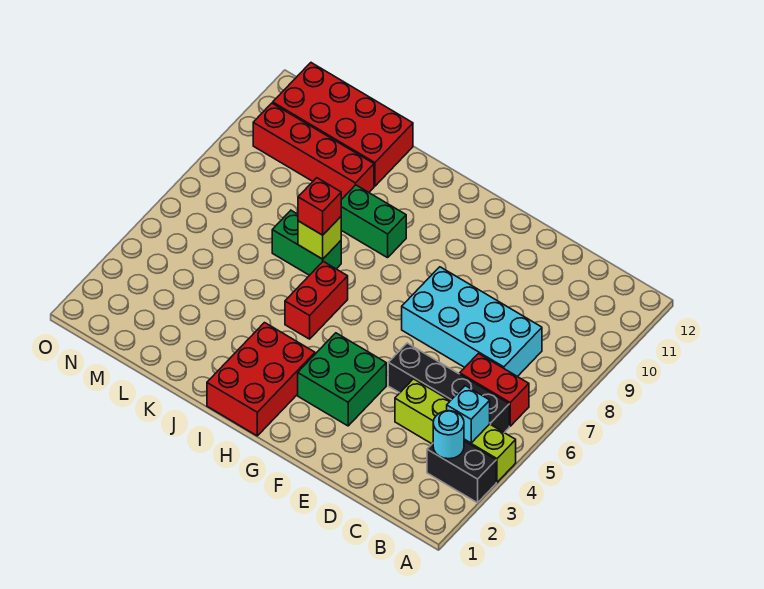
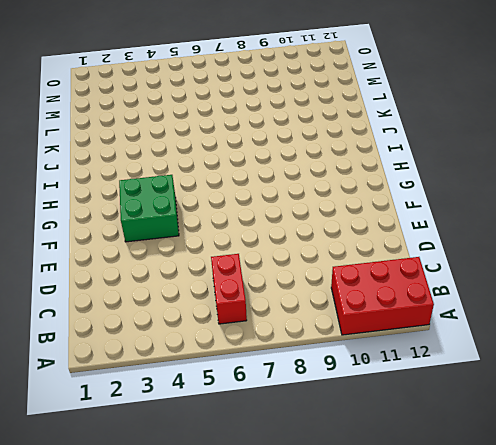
red brick A10:B12 level 1 -> red brick H1:I3 level 1
none -> black brick A3:B3 level 1
none -> lime brick A4:D4 level 1
none -> black brick B5:E5 level 1

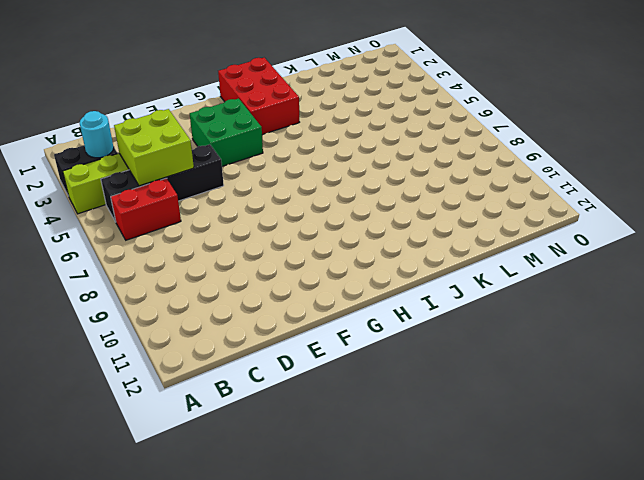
lime brick C4:D5 level 2 -> none
none -> cyan brick C7:F8 level 1
none -> red brick I5:I6 level 1
none -> green brick I9:J9 level 1

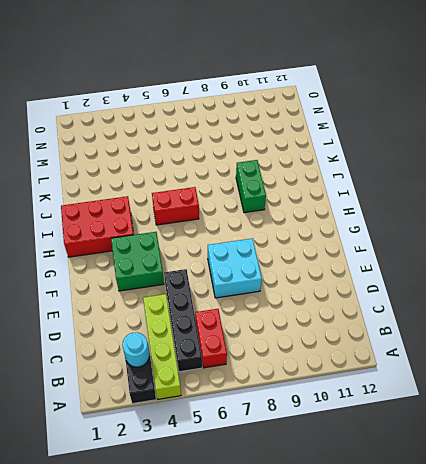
cyan brick E7:F8 level 1 -> cyan brick C7:F8 level 1
none -> green brick J7:K7 level 1
none -> red brick K10:N10 level 1
none -> red brick K11:N12 level 1

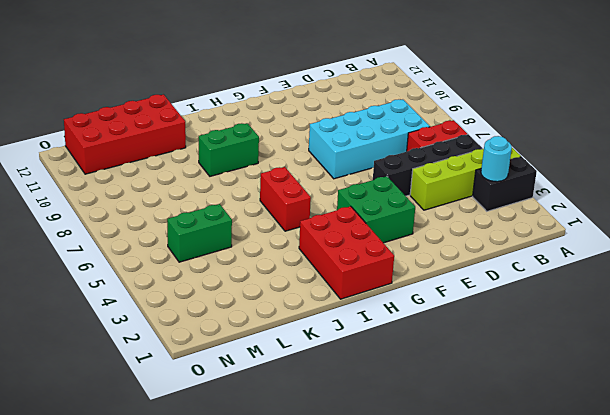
green brick L5:M5 level 1 -> green brick J7:K7 level 1
none -> red brick K10:N10 level 1
none -> cyan brick B4 level 2
none -> lime brick J7 level 2

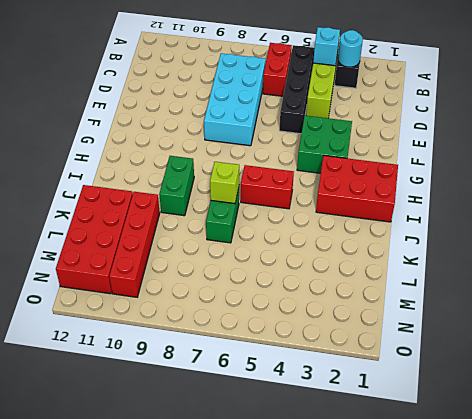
none -> red brick J7 level 3

